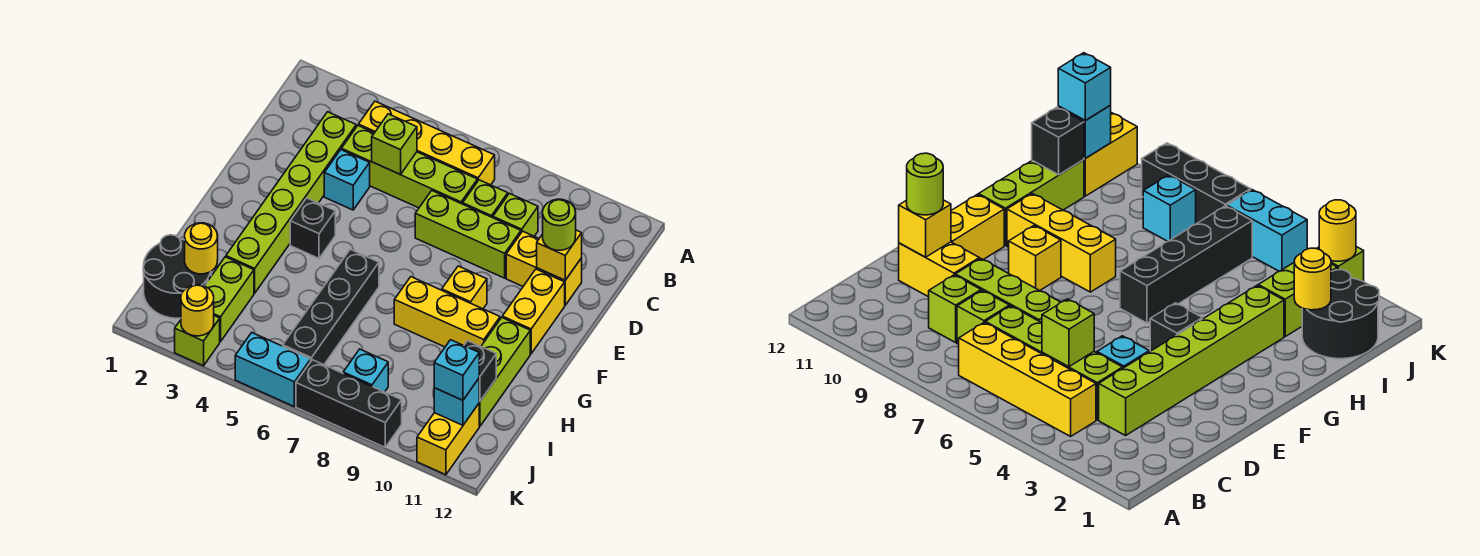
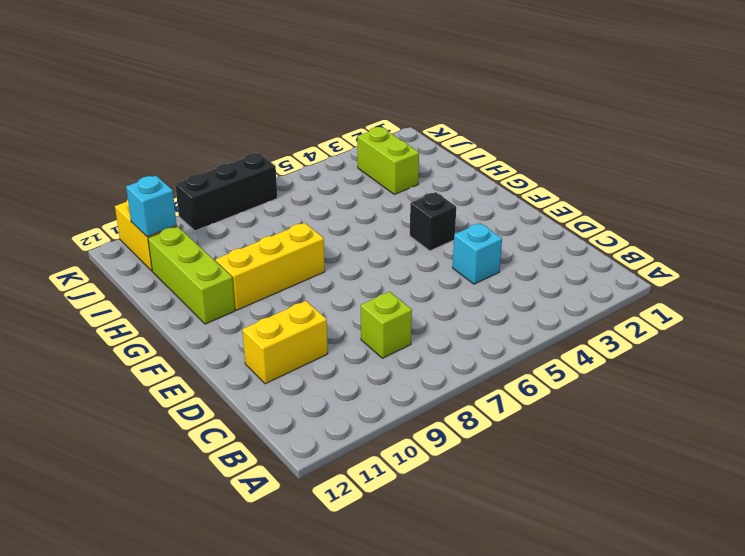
none -> yellow brick B4:B7 level 1
none -> lime brick C3:H3 level 1
none -> lime brick C4:C7 level 1

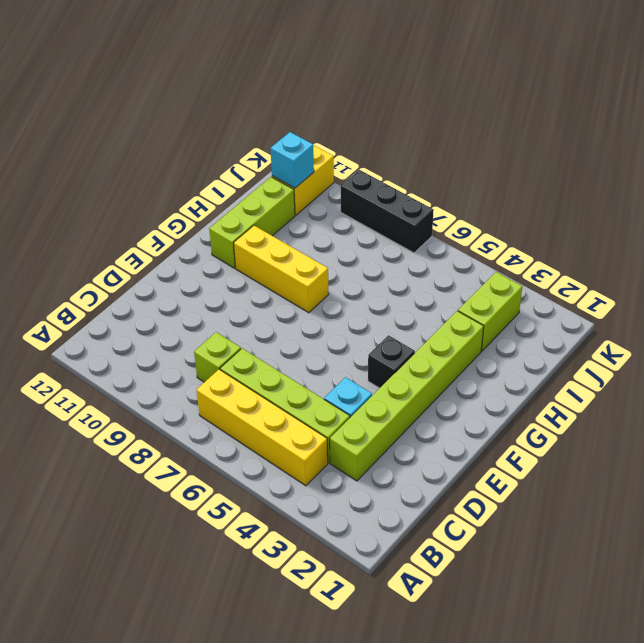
none -> lime brick C9 level 1
none -> lime brick D7:D9 level 1
none -> yellow brick D10:D11 level 1

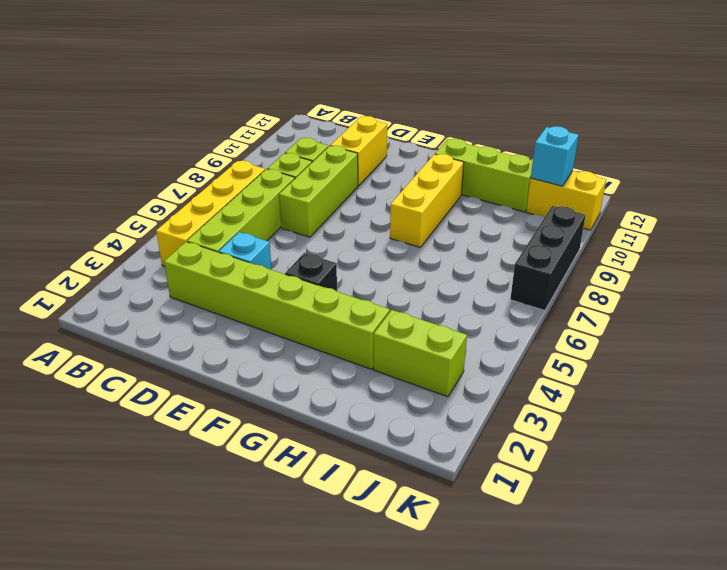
none -> yellow brick E11:F11 level 1
none -> yellow brick F9 level 1
none -> black brick G6:J6 level 1

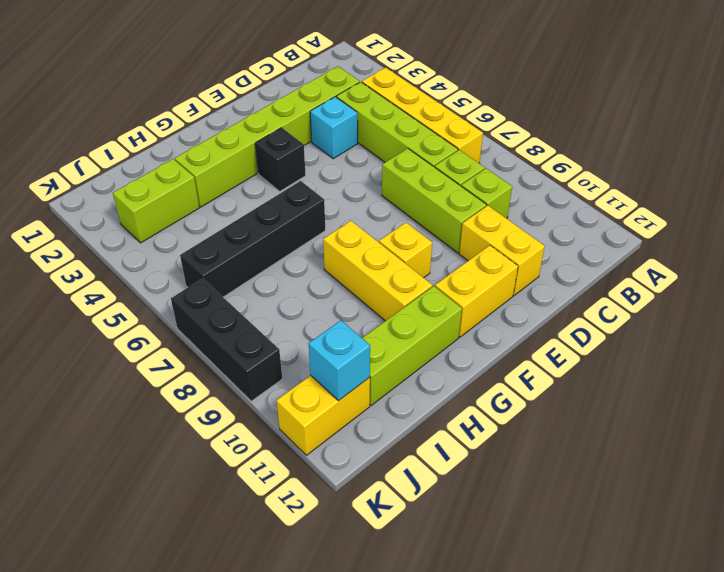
none -> black round brick I1:J2 level 1
none -> cyan brick J8 level 1
none -> lime brick K3 level 1

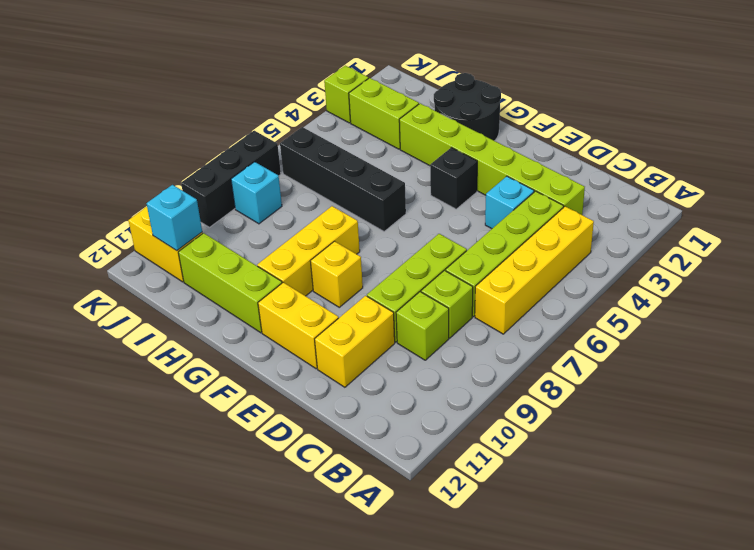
black round brick G1:H2 level 1 -> black round brick I1:J2 level 1
none -> cyan brick K5:K6 level 1
none -> lime brick C5 level 2
none -> yellow brick D11 level 2

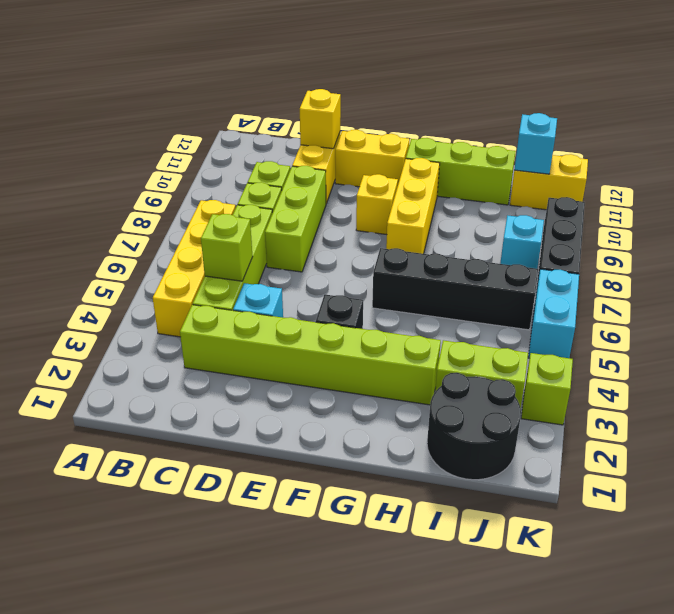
none -> yellow round brick I2 level 2
none -> black brick I11 level 2
none -> yellow round brick K3 level 2

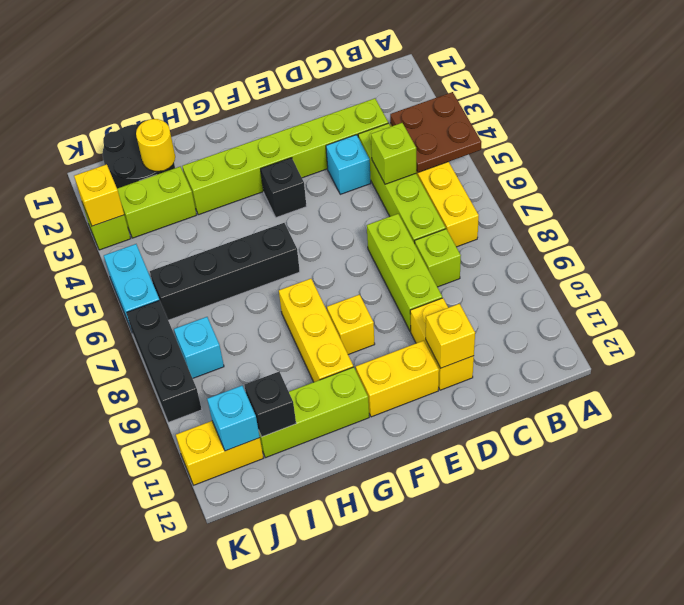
brown plate A4:B5 level 2 -> none
yellow brick K3 level 2 -> yellow round brick K3 level 2
none -> lime brick C9 level 1
none -> lime round brick D11 level 3
none -> cyan brick J11 level 3

